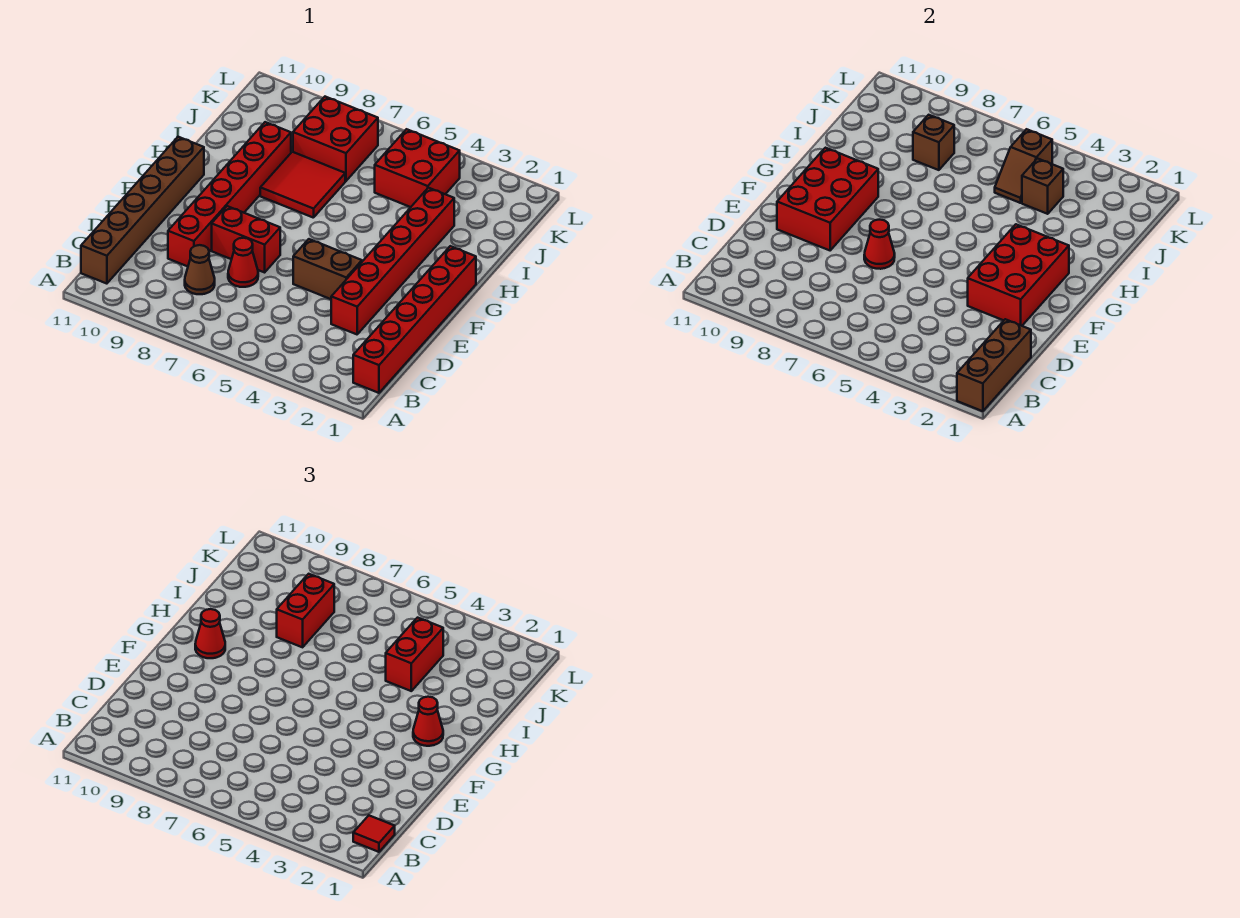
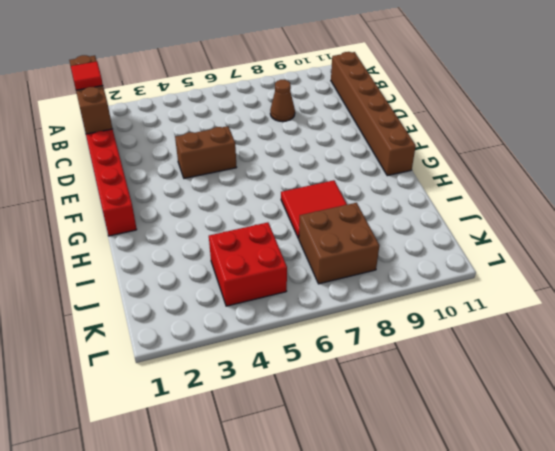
brown brick J7:K8 level 1 -> red brick J7:K8 level 1
none -> red brick D3:I3 level 1
none -> red cone D7 level 1
none -> red brick D9:I9 level 1

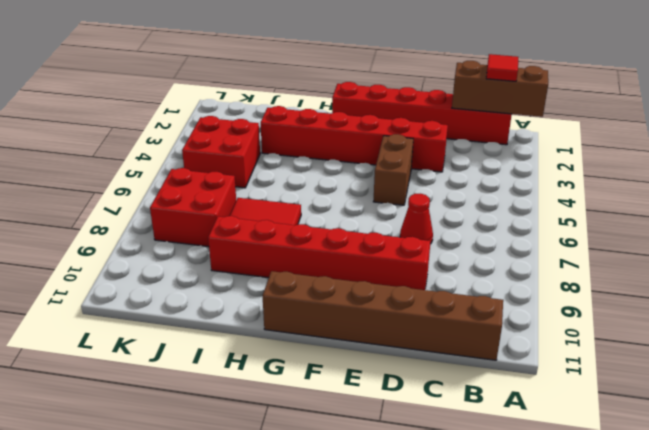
none -> brown cone C8 level 1
none -> red brick E7:E8 level 1
none -> red brick E2:G3 level 2

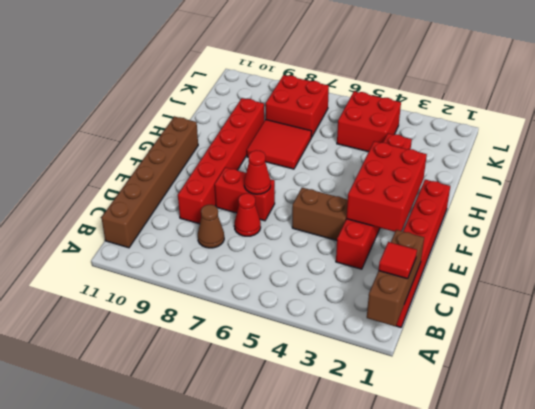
none -> red brick E9:G10 level 2
none -> brown brick J4 level 2
none -> brown slope J5:K5 level 2 top K

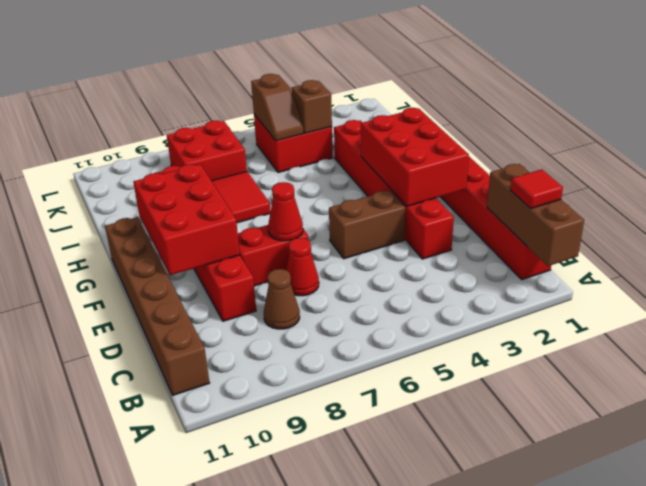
none -> brown brick J8 level 2
none -> red cone G2 level 3
none -> red cone G10 level 3

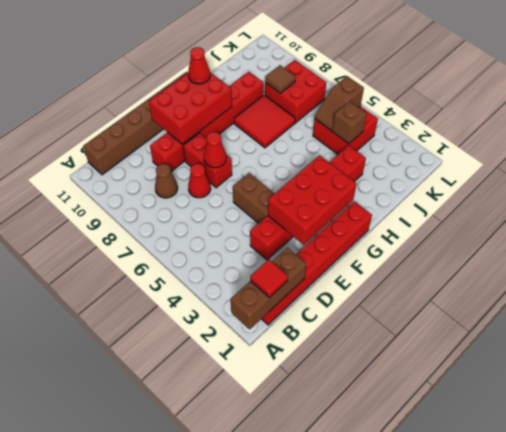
brown tile J8 level 2 -> brown brick J8 level 2
none -> red cone G2 level 3
none -> red brick I4:J4 level 3
none -> red brick I8:J8 level 3

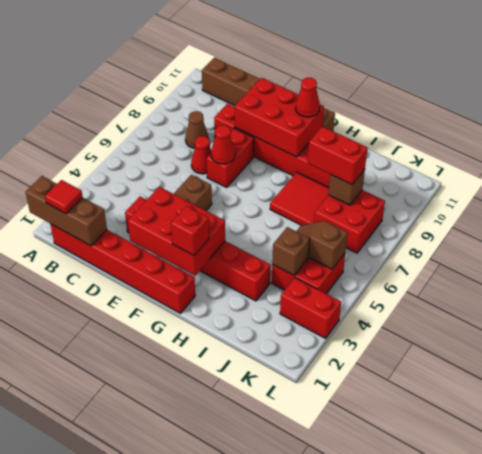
red brick G2 level 3 -> red cone G2 level 3
red brick K3:L3 level 1 -> red brick I4:J4 level 3

